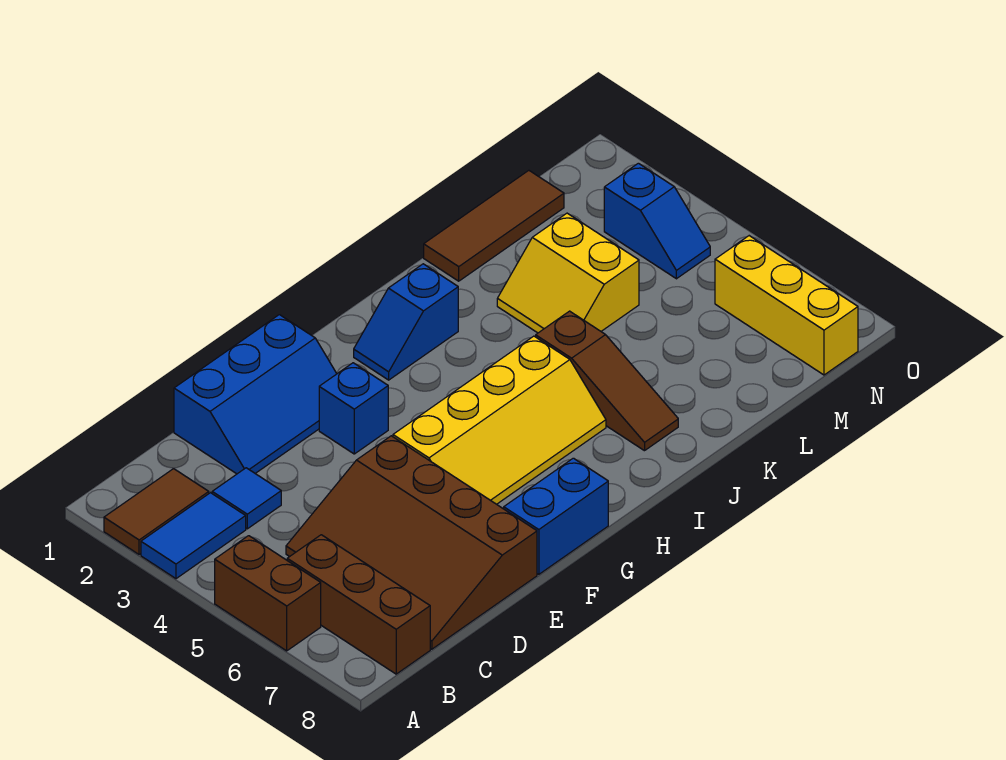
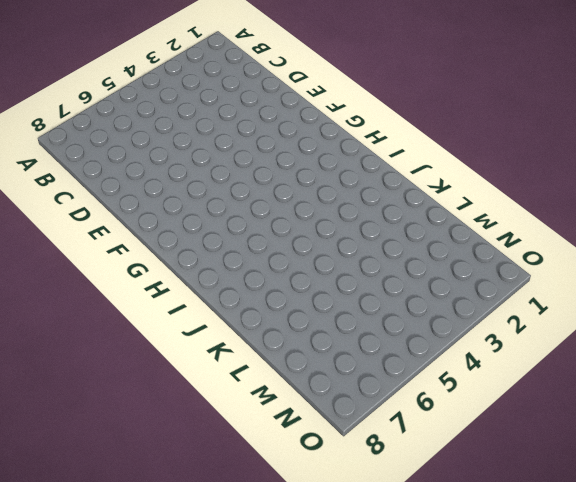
none -> brown tile A2:B2 level 1
none -> blue tile A3:B3 level 1
none -> brown brick A5:A6 level 1

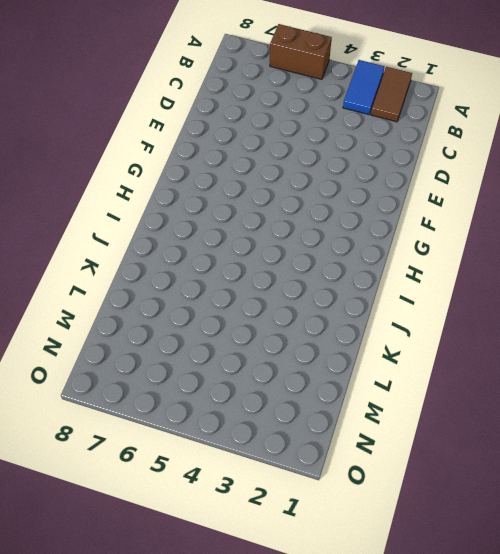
none -> brown brick B6:B8 level 1
none -> blue tile C3 level 1
none -> brown slope C5:E8 level 1 top E

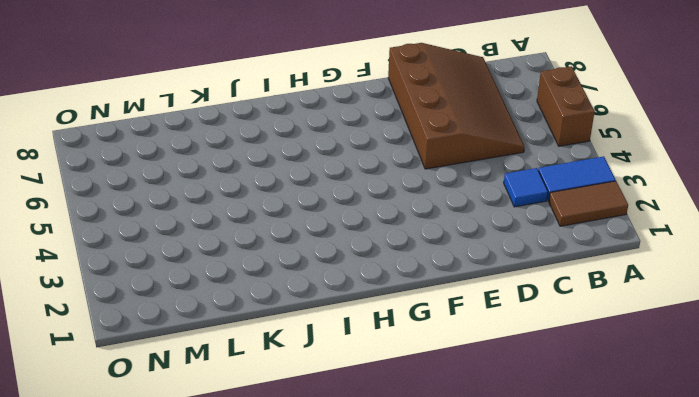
none -> brown brick B6:B8 level 1
none -> blue slope D1:F2 level 1 top 1
none -> blue brick F3 level 1

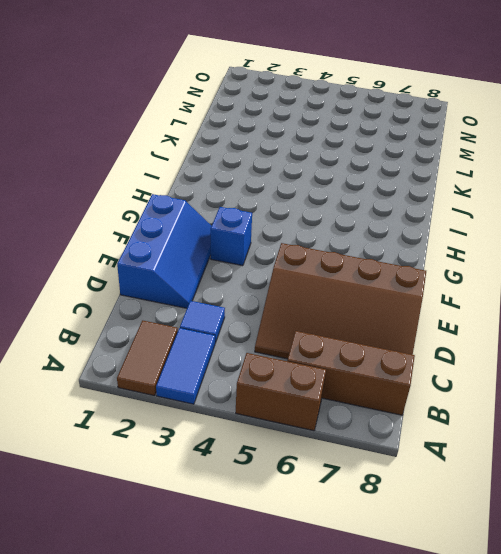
none -> yellow slope F5:I6 level 1 top 5
none -> blue brick F8:G8 level 1
none -> blue slope H2:I2 level 1 top I

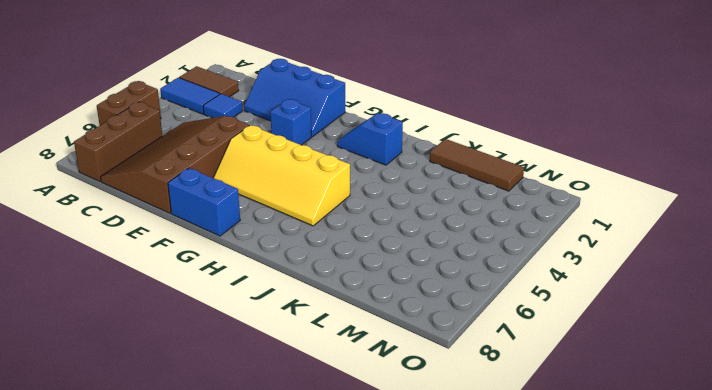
none -> brown slope J5:J7 level 1 top 5
none -> yellow slope K3:L4 level 1 top L
none -> blue slope N3:N4 level 1 top 3

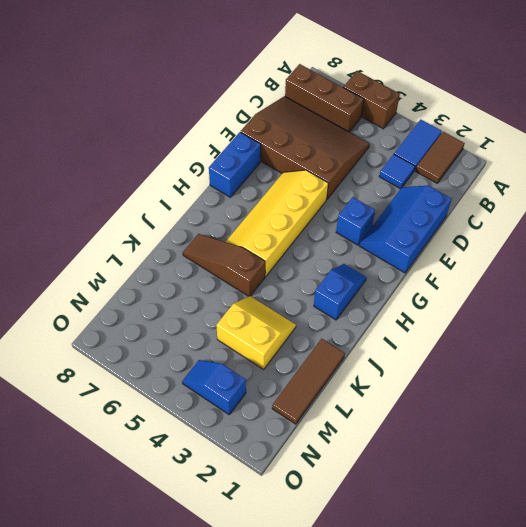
none -> yellow brick N6:N8 level 1

